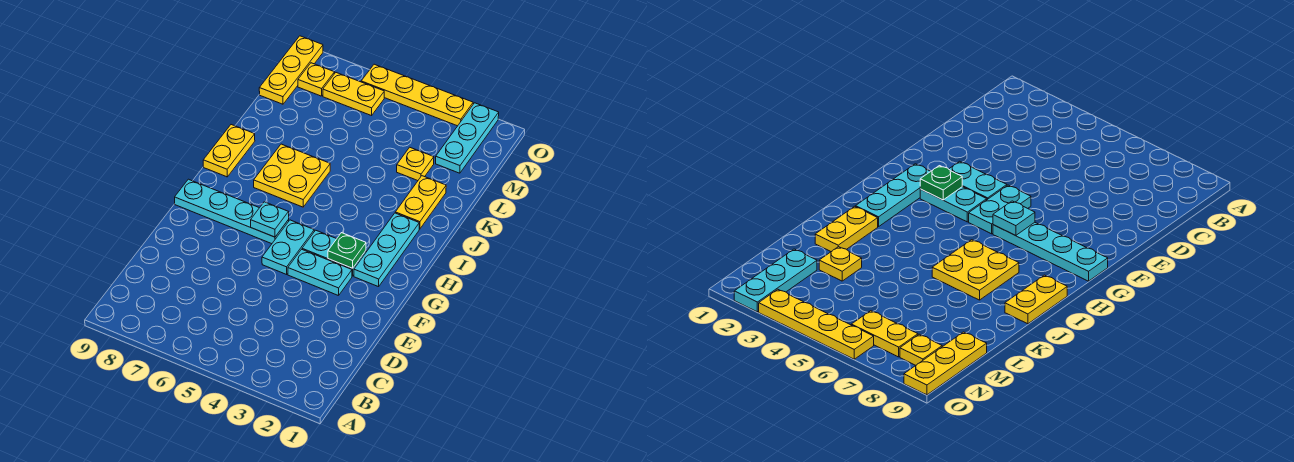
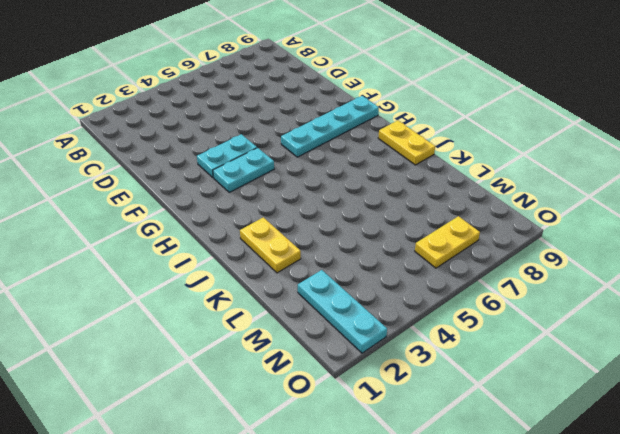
none -> cyan plate F5:G5 level 1
none -> cyan plate G2:I2 level 1
none -> yellow plate I6:J7 level 1

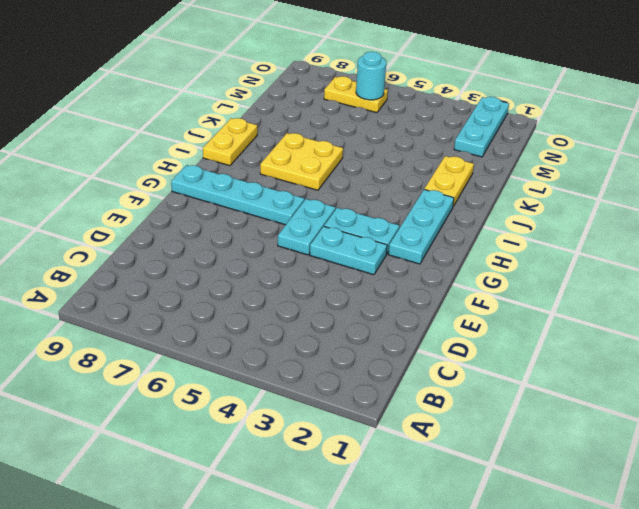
cyan round brick N6 level 2 -> none
none -> yellow plate L3 level 1
none -> yellow plate M9:O9 level 1
none -> yellow plate N8 level 1

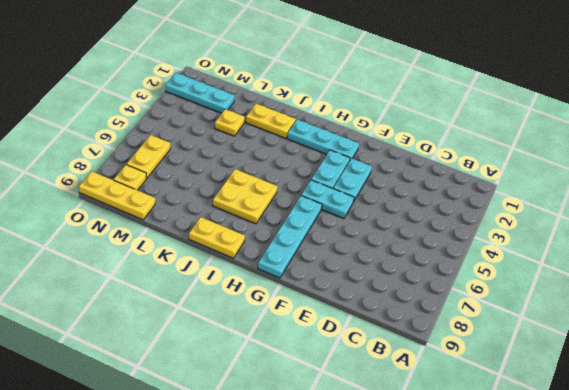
none -> yellow plate O3:O6 level 1
none -> green plate G3 level 2
none -> cyan plate G6 level 2

